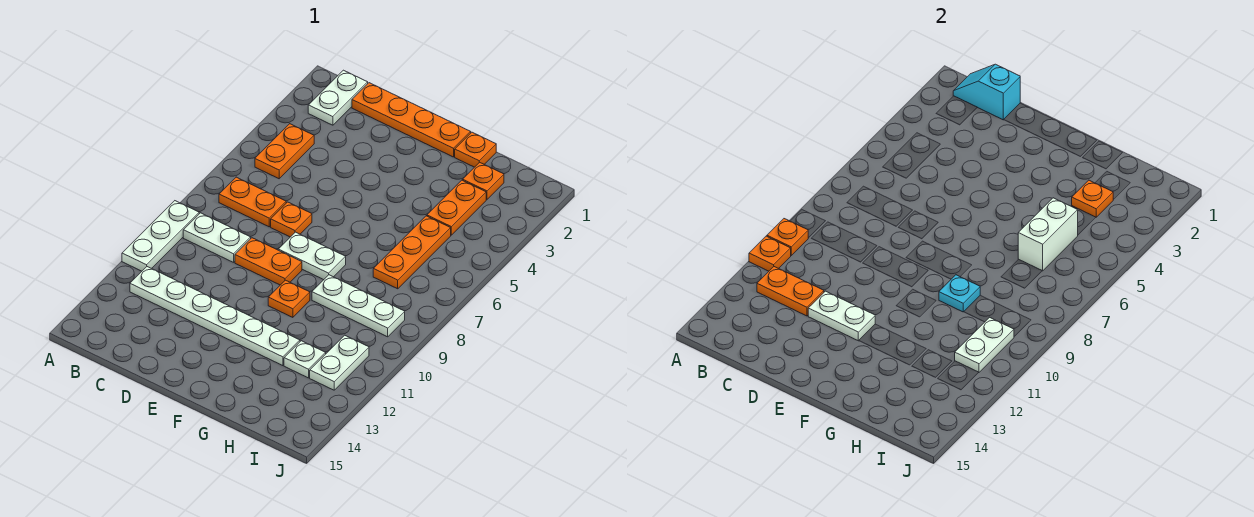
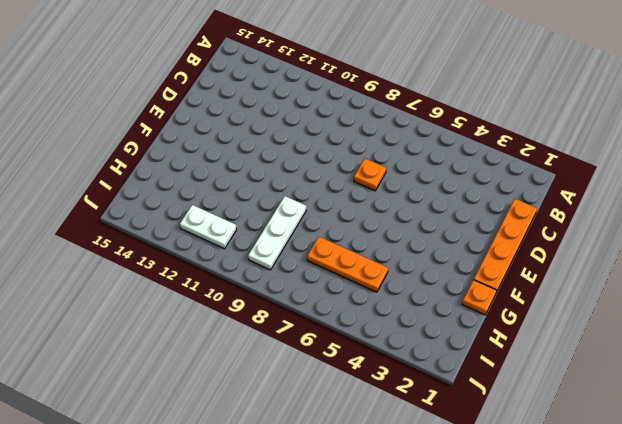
none -> white plate A9:A11 level 1
none -> white plate B1:B2 level 1
none -> orange plate B4:B5 level 1

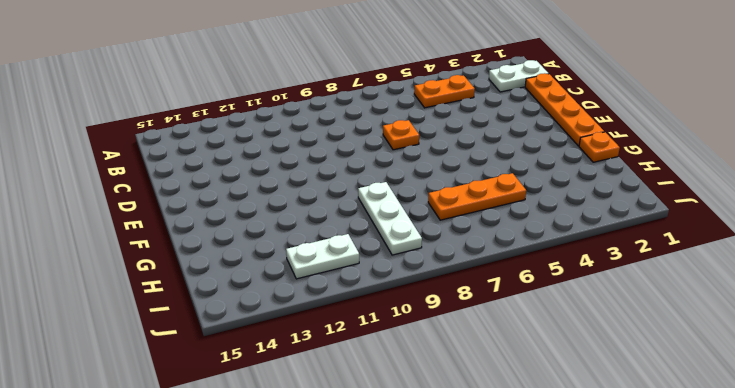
none -> white plate A9:A11 level 1
none -> orange plate B7:C7 level 1
none -> white plate B9:C9 level 1

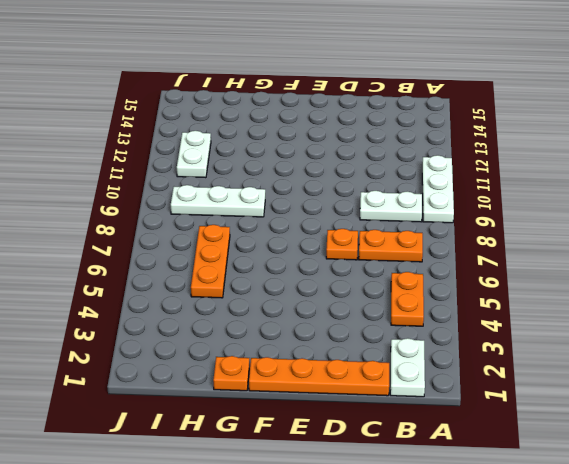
none -> white plate B12:G12 level 1
none -> orange plate D9:E9 level 1
none -> white plate E8:F8 level 1

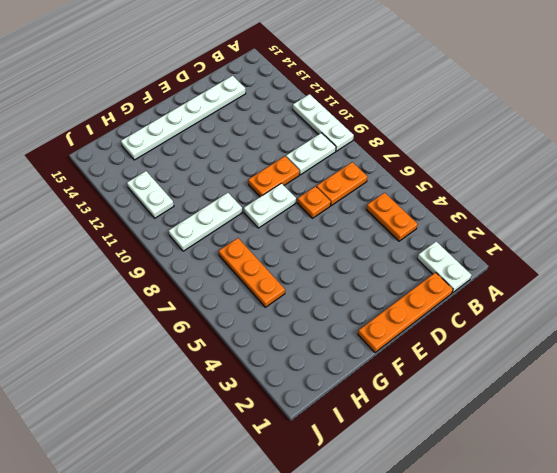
white plate C14:H14 level 1 -> white plate B12:G12 level 1
none -> orange plate F10 level 1
none -> orange plate G1 level 1
none -> orange plate H2 level 1

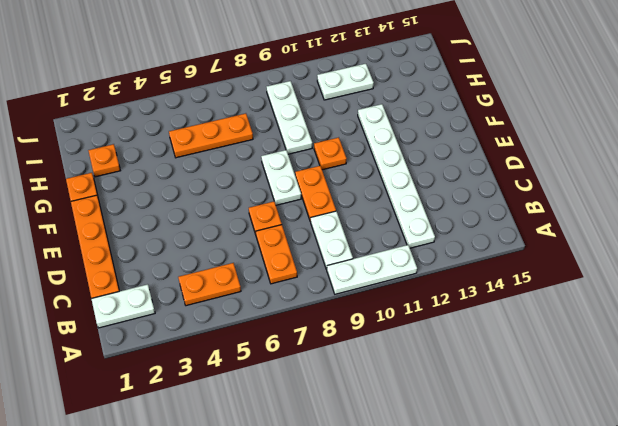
none -> orange plate H3:H4 level 1
none -> white plate H12 level 1
none -> orange plate A10 level 2

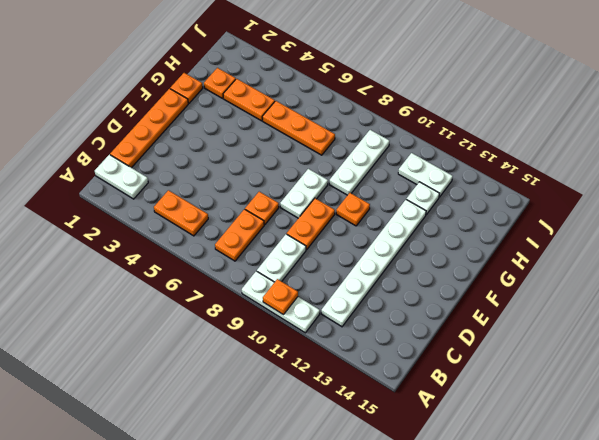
none -> orange plate A11 level 2
none -> cyan slope B1:C1 level 2 top C
none -> orange plate B12:C12 level 2

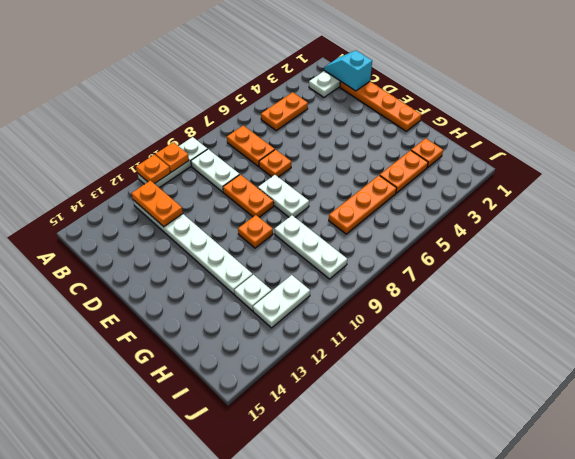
none -> orange plate G1 level 1
none -> white plate D12:E12 level 2
none -> cyan plate G9 level 2

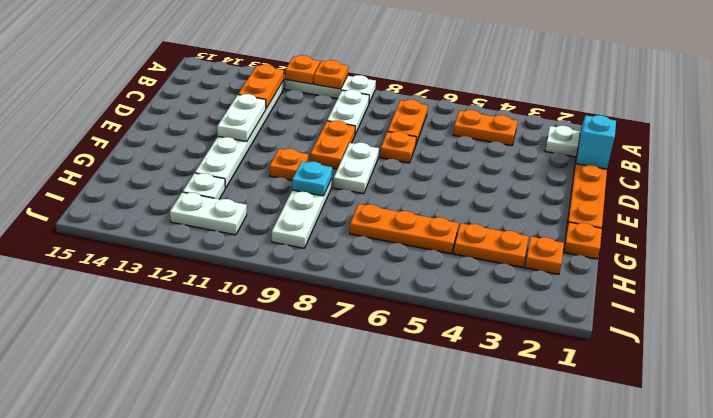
none -> orange plate H3 level 2
none -> white brick H5:H6 level 2
none -> white plate I10:I11 level 2

